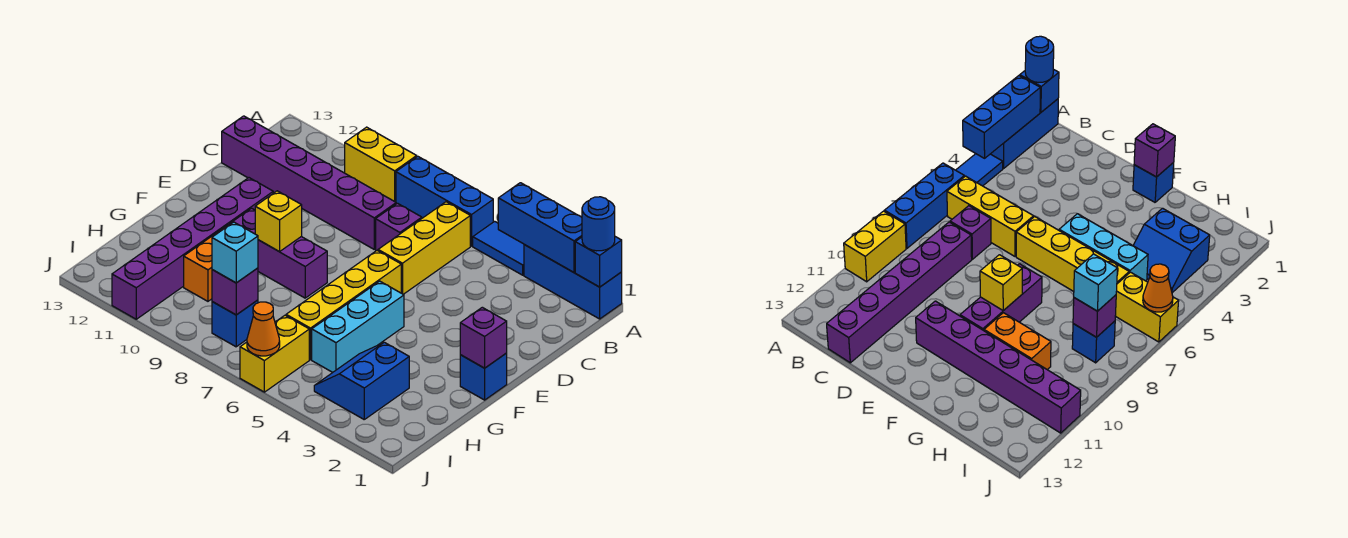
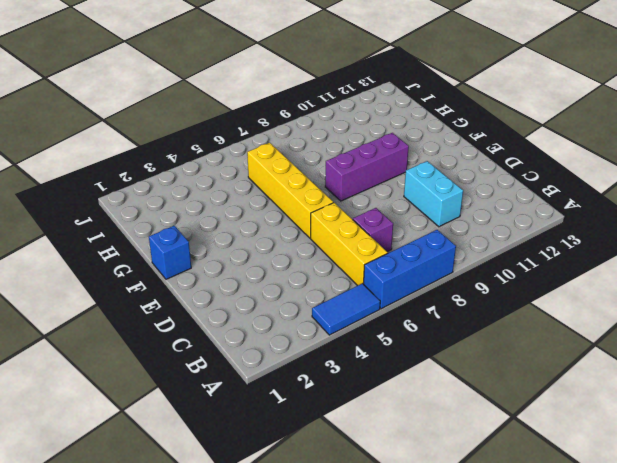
cyan brick C10:D10 level 1 -> purple brick C8:C13 level 1
none -> blue brick A1:A3 level 1
none -> yellow brick A9:A10 level 1
none -> purple brick E11:J11 level 1

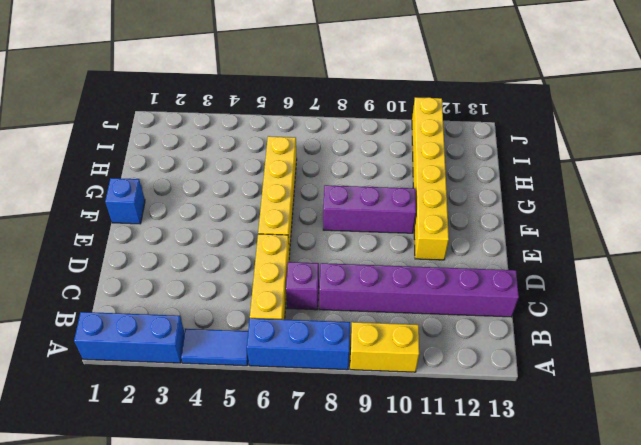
yellow brick E11:J11 level 1 -> purple brick E11:J11 level 1
none -> cyan brick F5:H5 level 1
none -> orange brick G10:H10 level 1
none -> blue slope H3:I4 level 1 top 3

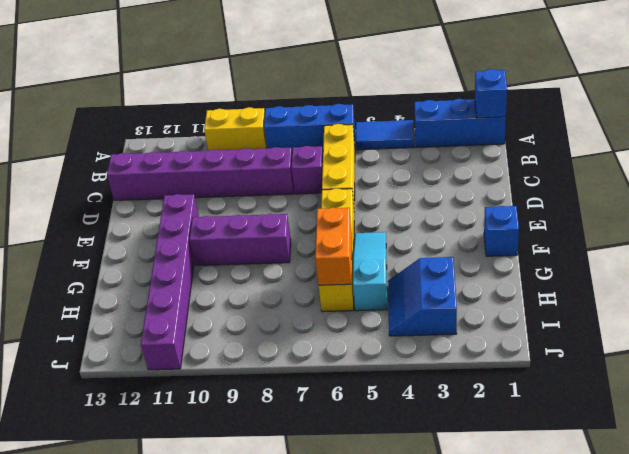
cyan slope F5:H5 level 1 top H -> cyan brick F5:H5 level 1
orange brick G6:H6 level 2 -> orange brick G10:H10 level 1
none -> yellow brick I6:J6 level 1
none -> blue brick I8 level 1
none -> blue brick A2:A4 level 2

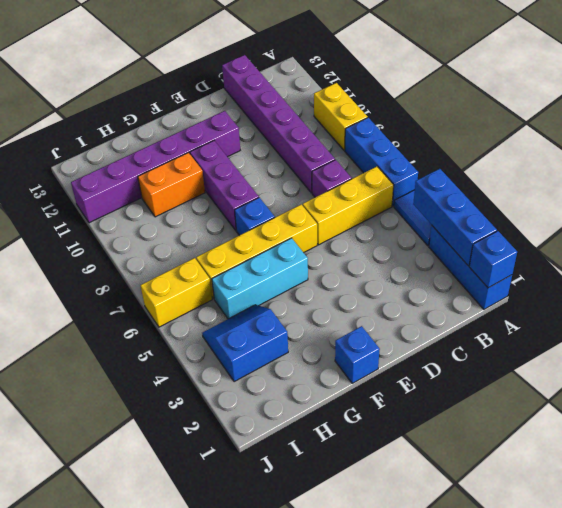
blue brick F7 level 1 -> blue brick I8 level 1
none -> purple brick F1 level 2
none -> yellow brick F9 level 2
none -> purple brick I8 level 2

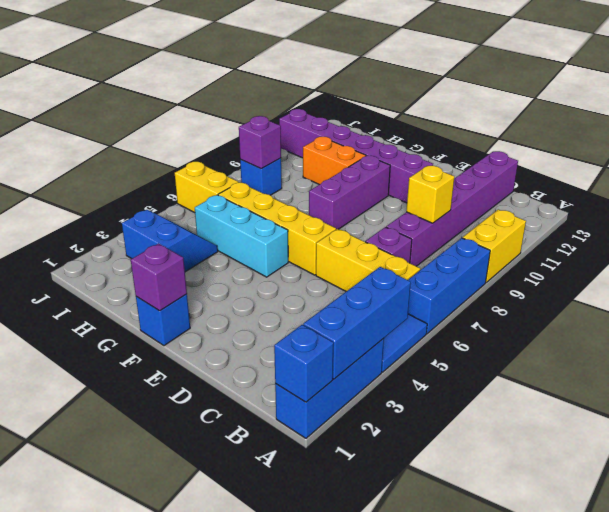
yellow brick C9 level 2 -> yellow brick F9 level 2
none -> orange cone J6 level 2
none -> blue round brick A1 level 3
none -> cyan brick I8 level 3

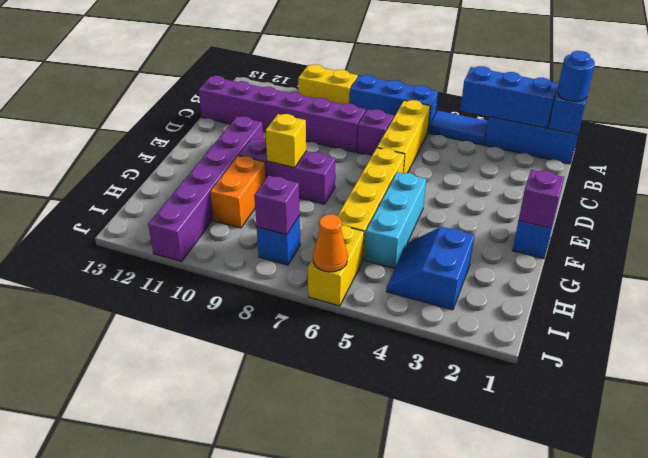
none -> cyan brick I8 level 3

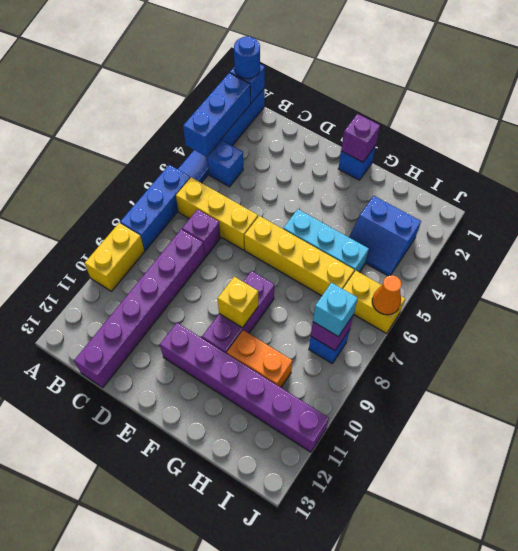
blue brick B4 level 1 -> none

